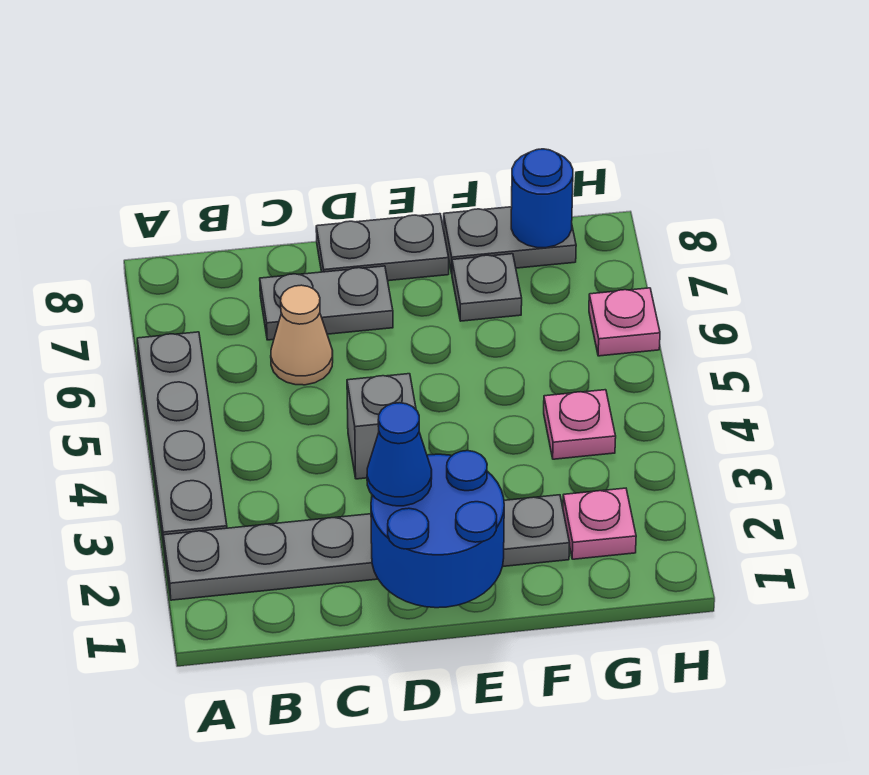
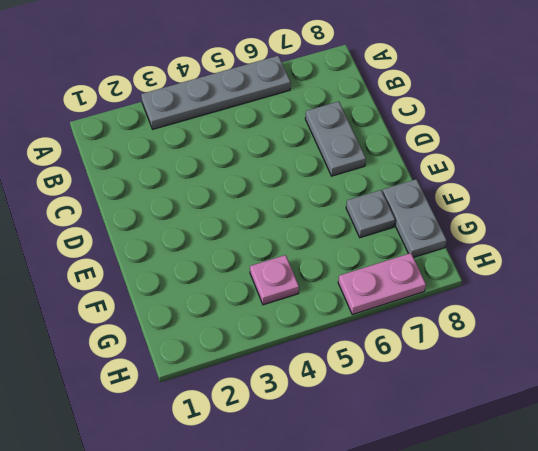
pink plate H6:H7 level 1 -> pink plate H6 level 1
none -> grey plate A2:F2 level 1
none -> tan cone C6 level 1
none -> grey brick D4 level 1

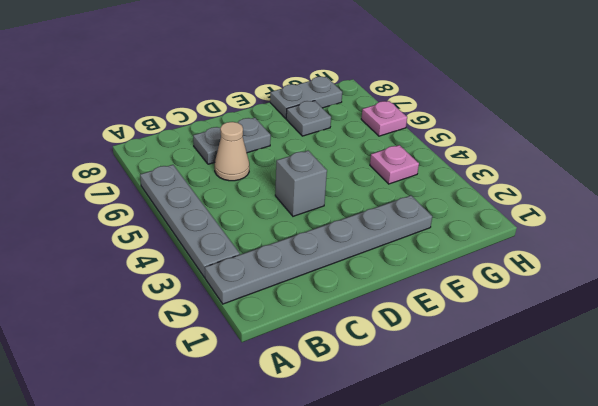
none -> grey plate D8:E8 level 1
none -> pink plate G2 level 1
none -> blue round brick D1:E2 level 2

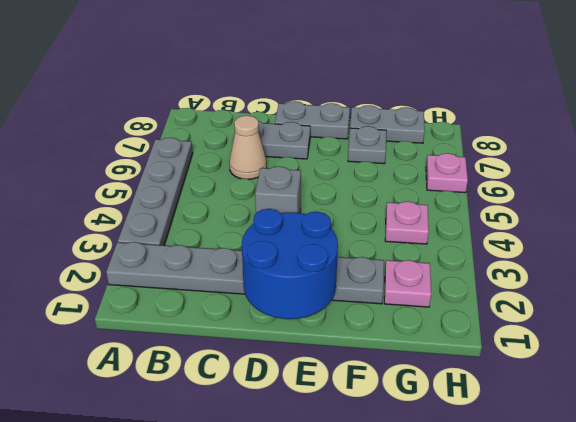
none -> blue round brick G8 level 2
none -> blue cone D2 level 3

